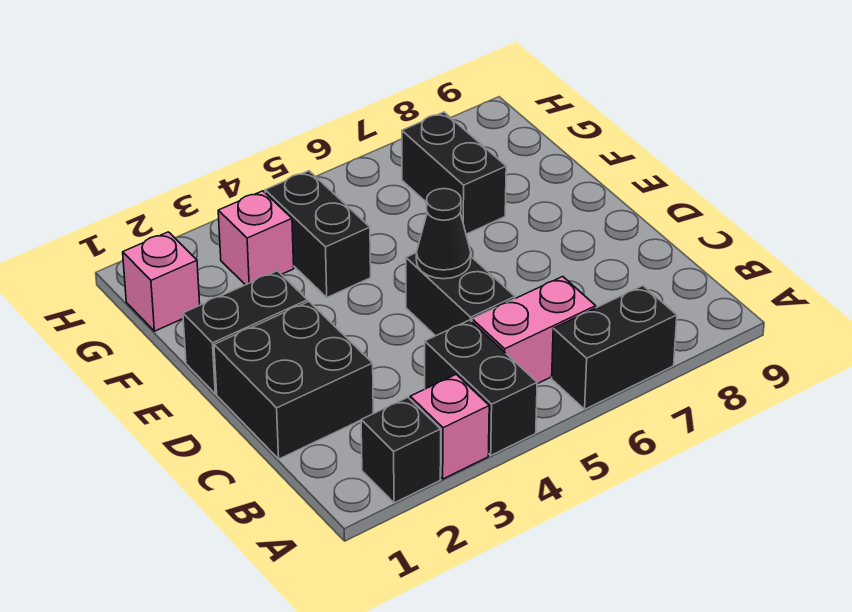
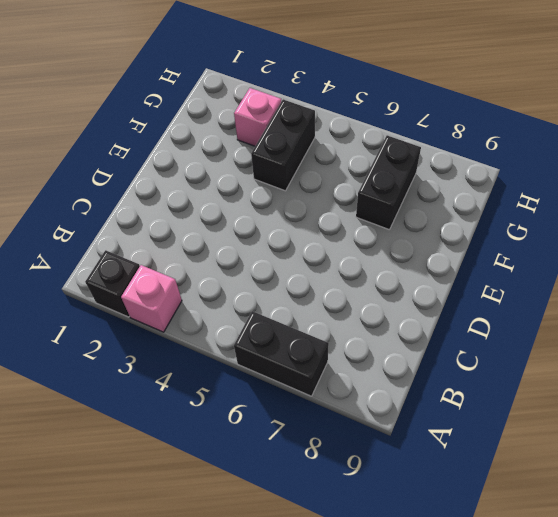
none -> black brick A4:B4 level 1
none -> pink brick B5:B6 level 1
none -> black brick C1:D2 level 1

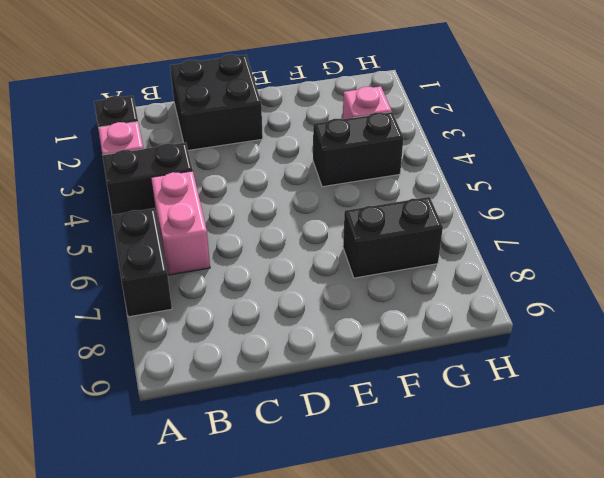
none -> black brick C5:D5 level 1
none -> black brick E1:E2 level 1
none -> pink brick G1 level 1

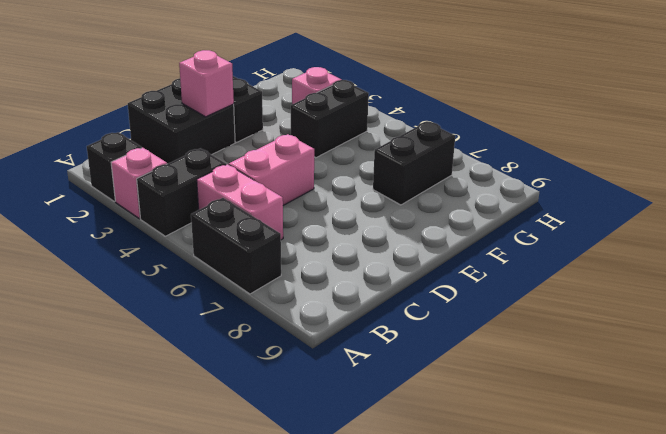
pink brick C5:D5 level 1 -> black brick C5:D5 level 1
pink brick D2 level 2 -> pink brick G1 level 1
none -> black cone D5 level 2

